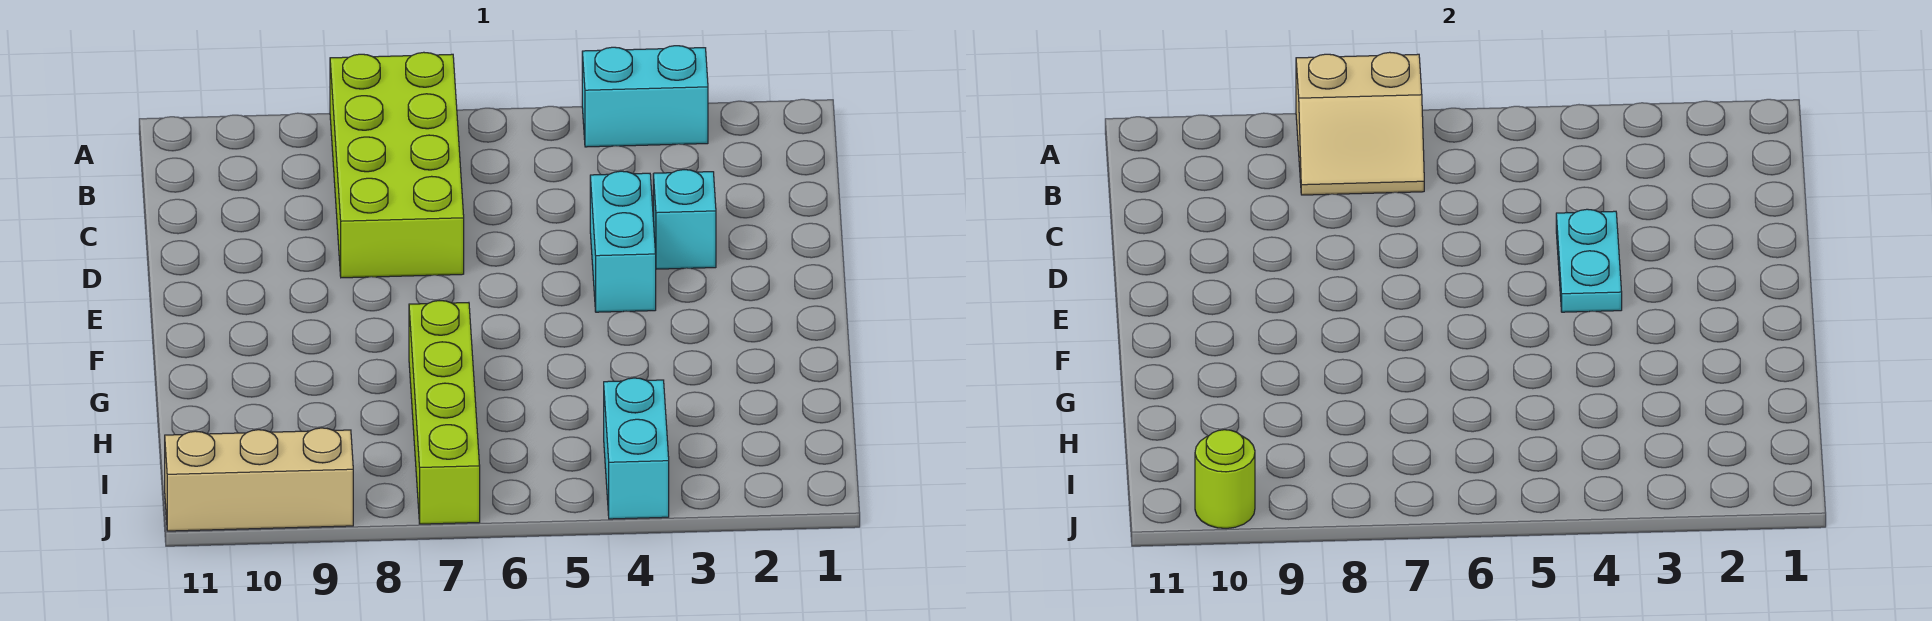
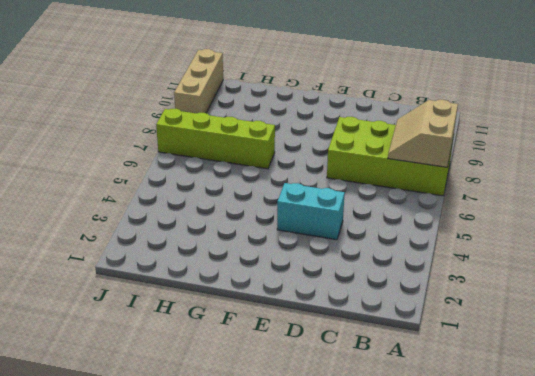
none -> cyan brick A3:A4 level 1
none -> cyan brick D3 level 1

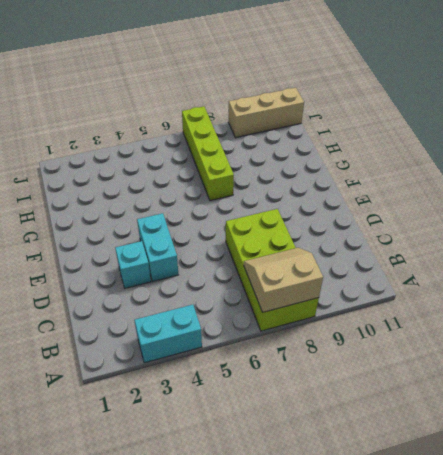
none -> cyan brick I4:J4 level 1
none -> cyan plate D4:E4 level 2

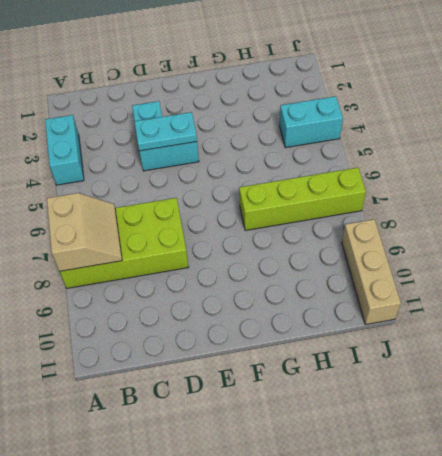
none -> lime round brick J10 level 2

